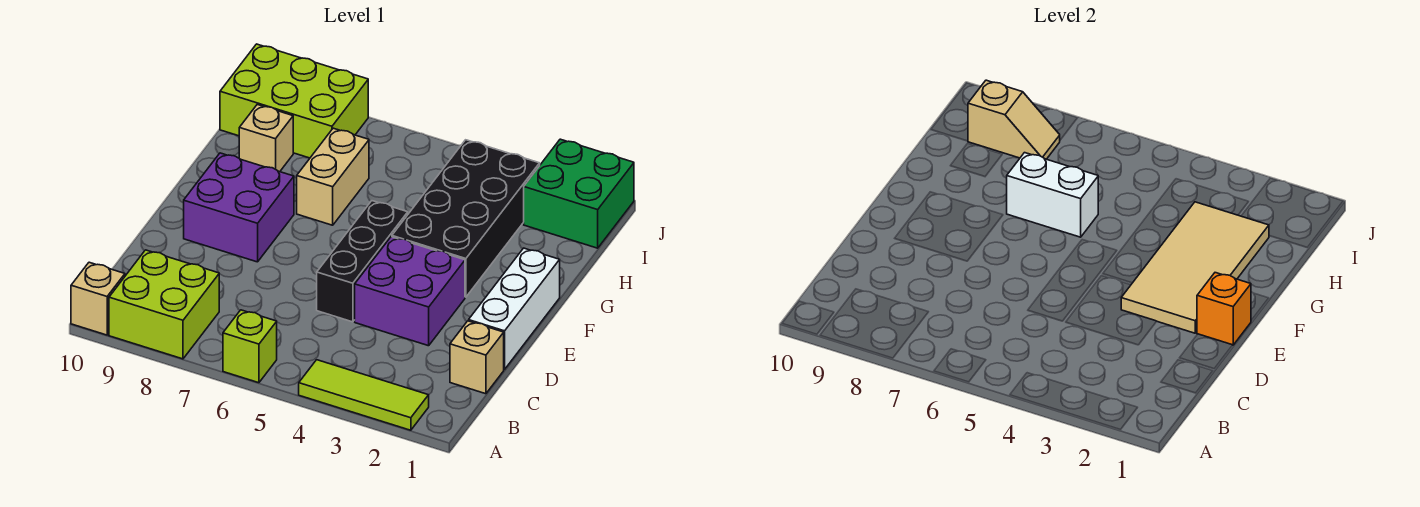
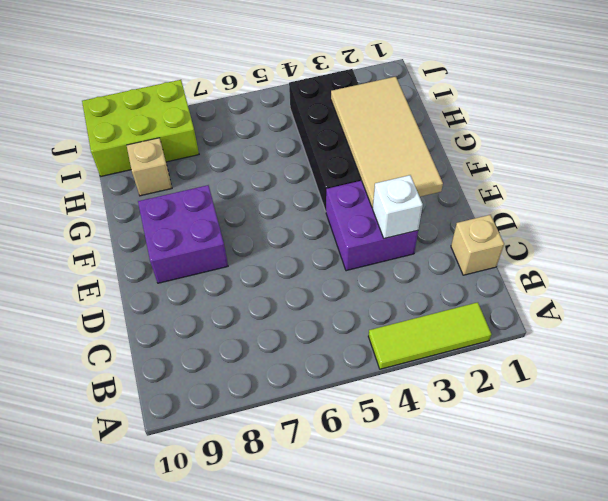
white brick D3 level 2 -> none
none -> lime brick A6 level 1
none -> lime brick A8:B9 level 1
none -> tan brick A10 level 1

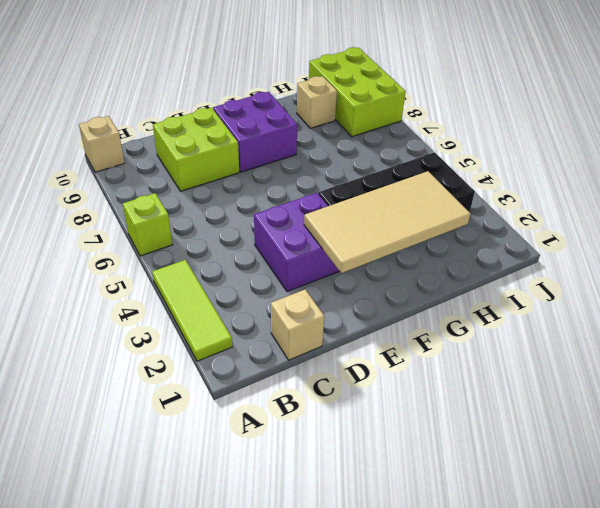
lime brick C8:D9 level 1 -> lime brick A8:B9 level 1
none -> white brick D1:F1 level 1
none -> black brick D5:F5 level 1
none -> tan brick G7:H7 level 1

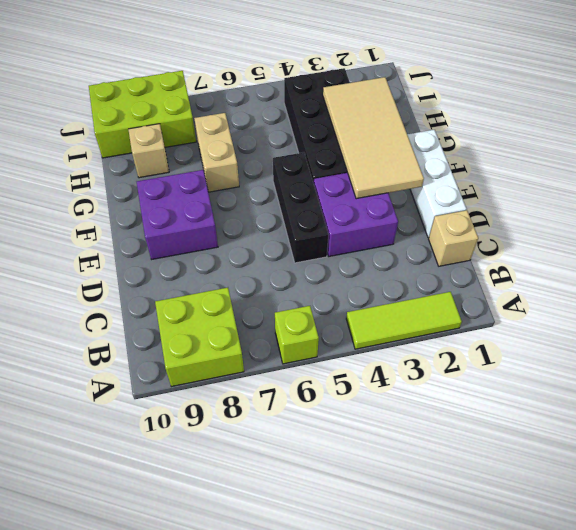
none -> tan brick A10 level 1
none -> green brick I1:J2 level 1
none -> orange brick E1 level 2

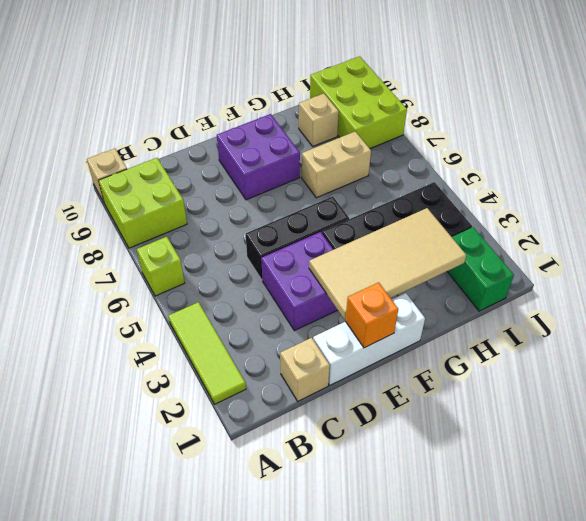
green brick I1:I2 level 1 -> green brick I1:J2 level 1
none -> white brick G6:G7 level 2
none -> tan slope I8:I9 level 2 top 9

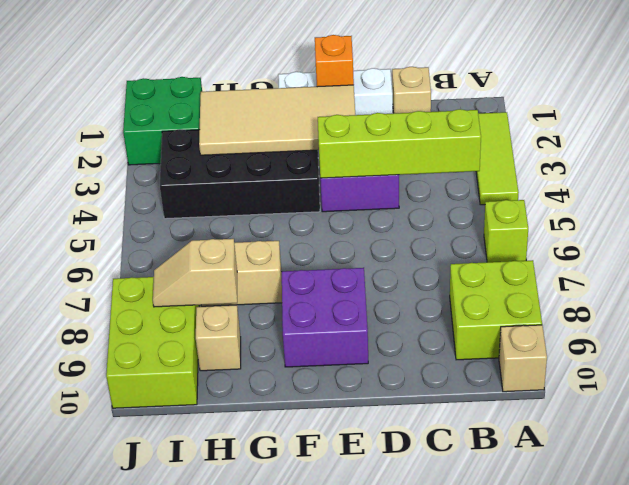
lime brick B4:E4 level 2 -> none
tan slope H8:I8 level 2 top H -> tan slope I8:I9 level 2 top 9
none -> black brick D5:F5 level 1
none -> white brick G6:G7 level 2

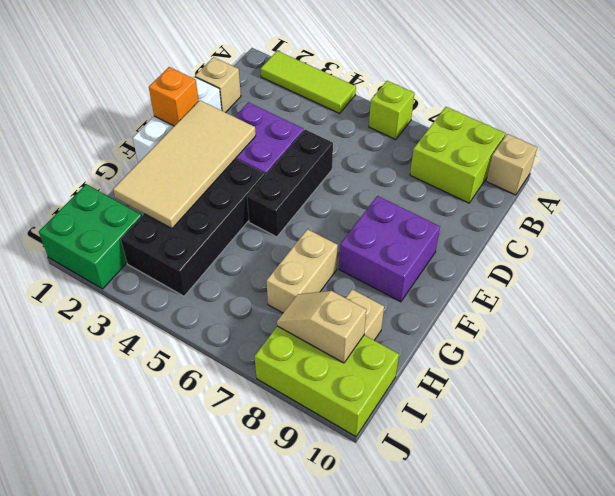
none -> white brick G6:G7 level 2

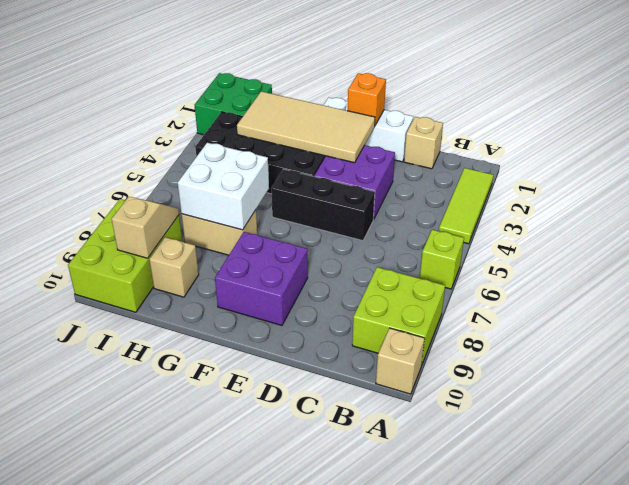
white brick G6:H7 level 2 -> white brick G6:G7 level 2

